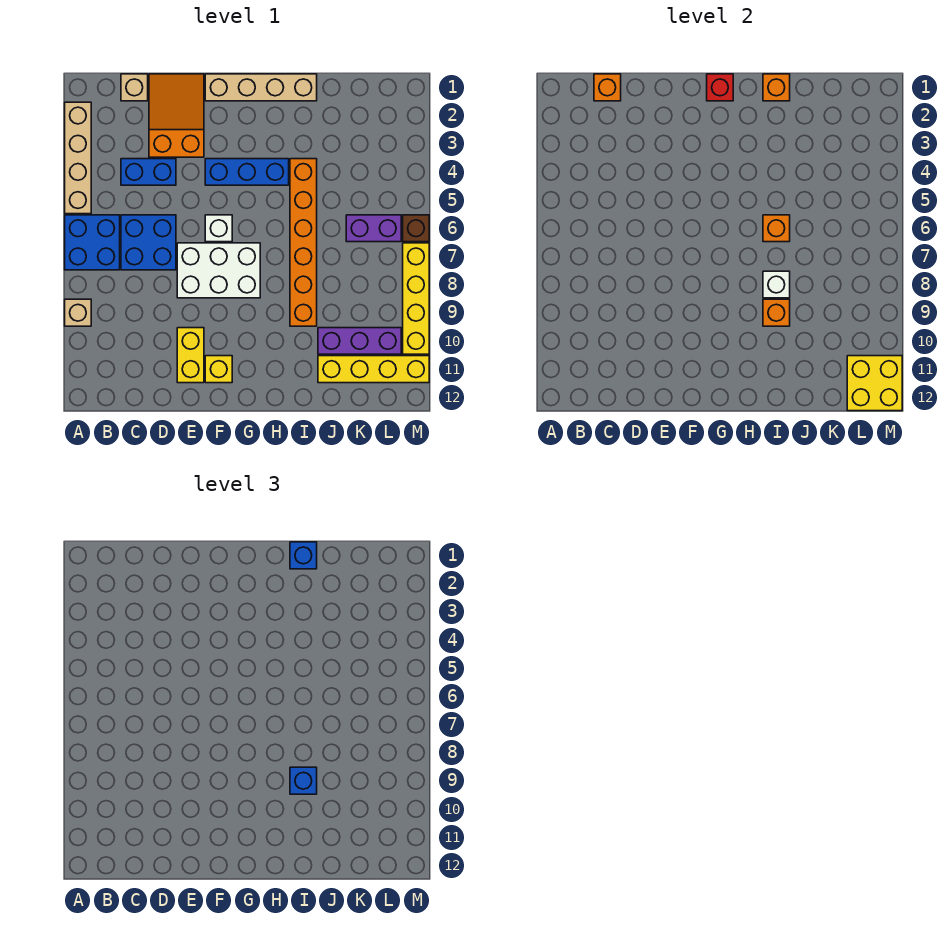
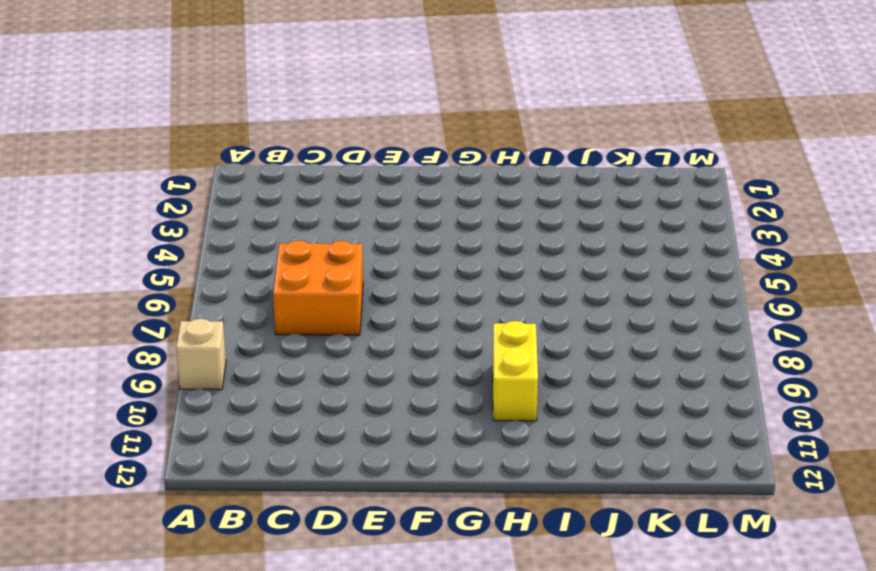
orange brick C6:D7 level 1 -> blue brick C6:D7 level 1
yellow brick H9:H10 level 1 -> yellow brick E10:E11 level 1
none -> tan brick A2:A5 level 1
none -> blue brick A6:B7 level 1
none -> tan brick C1 level 1

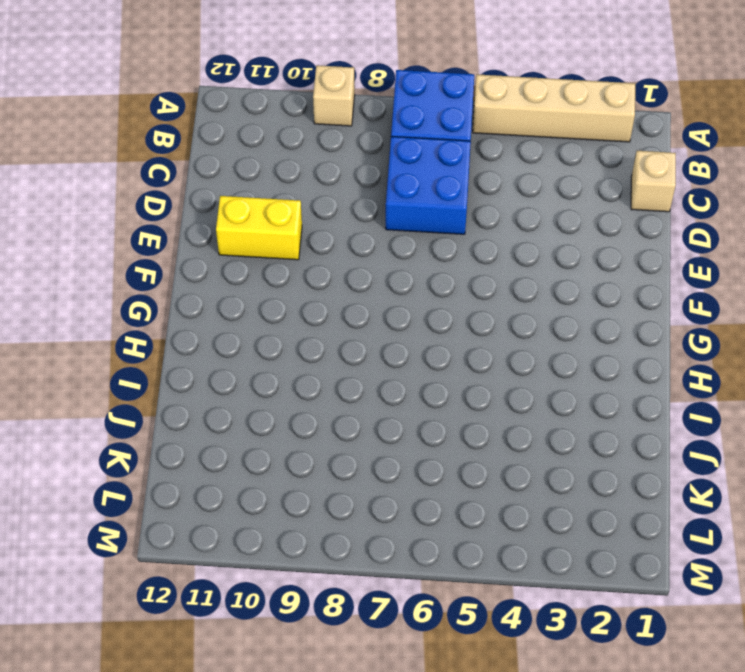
none -> blue brick C4:D4 level 1
none -> orange slope D1:E3 level 1 top 3
none -> white brick E7:G8 level 1

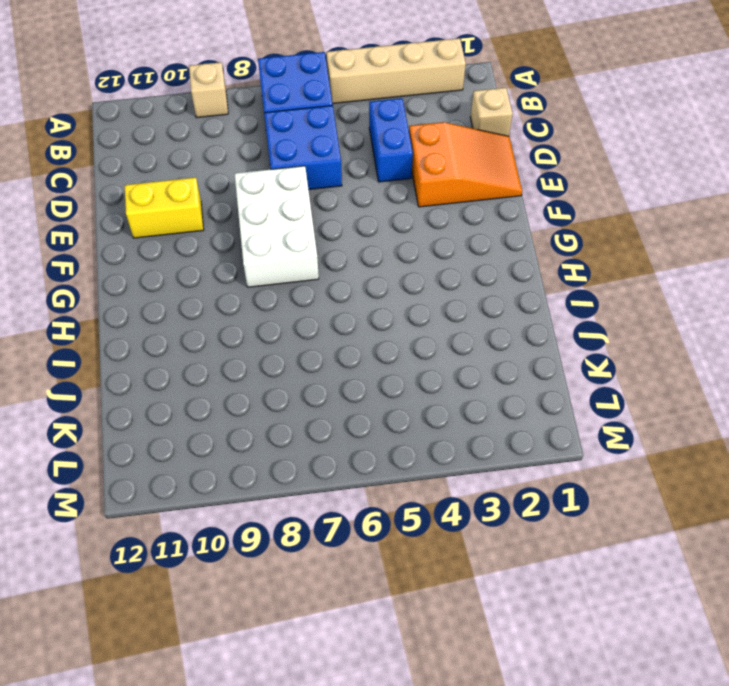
none -> tan brick F1:I1 level 1
none -> blue brick F4:H4 level 1
none -> white brick F6 level 1

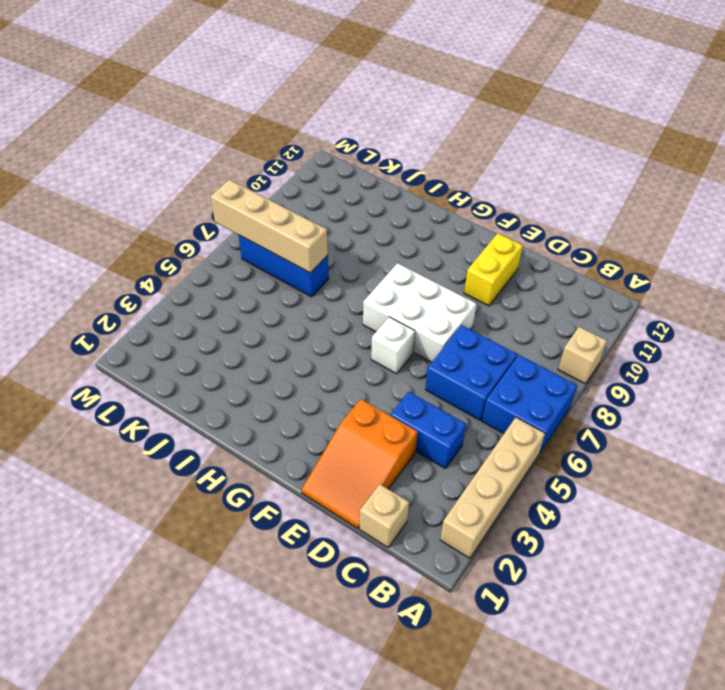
blue brick J7:L7 level 1 -> blue brick F4:H4 level 1
tan brick J7:M7 level 2 -> tan brick F1:I1 level 1
none -> yellow brick F11 level 1
none -> orange brick I4:I9 level 1
none -> purple brick J10:L10 level 1

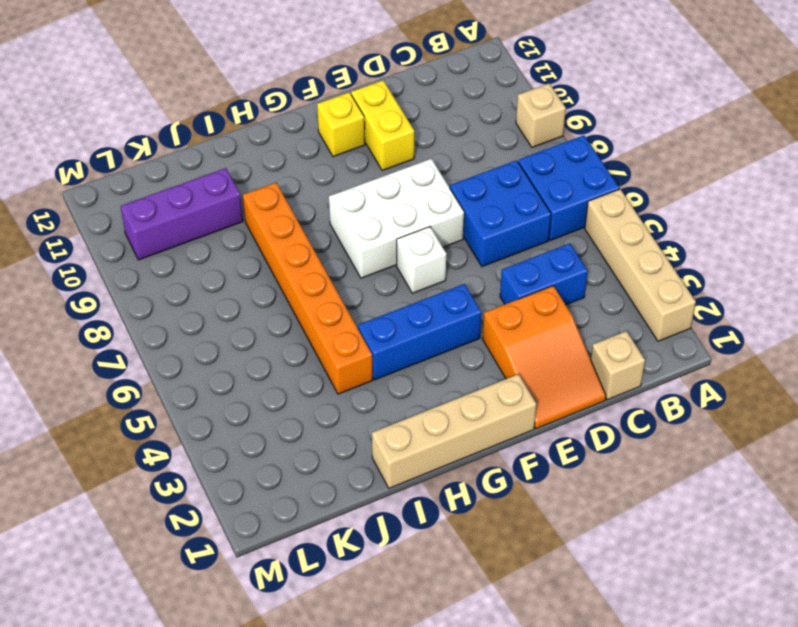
none -> yellow brick J11:M11 level 1
none -> purple brick K6:L6 level 1
none -> brown brick M6 level 1

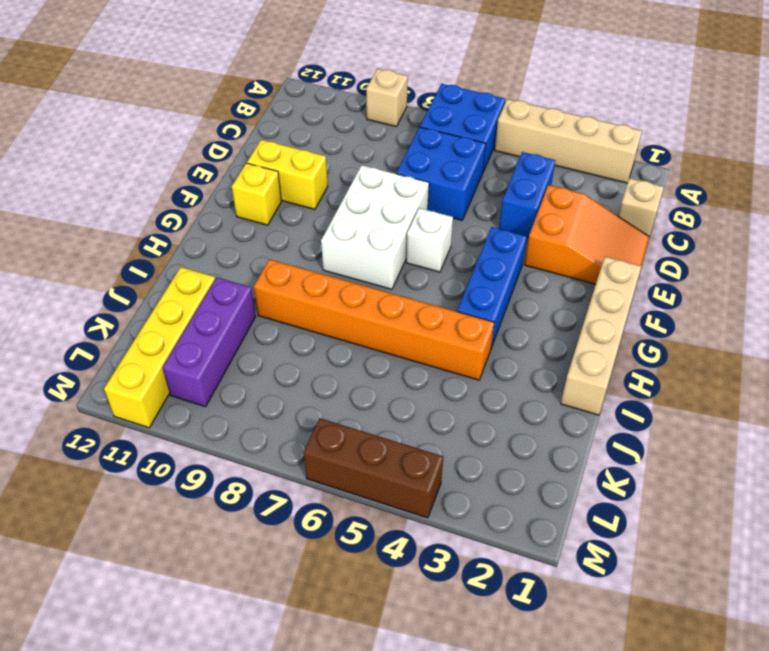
brown brick M4:M6 level 1 -> brown brick M6 level 1
none -> purple brick K6:L6 level 1
none -> yellow brick M7:M10 level 1
none -> orange brick C1 level 2

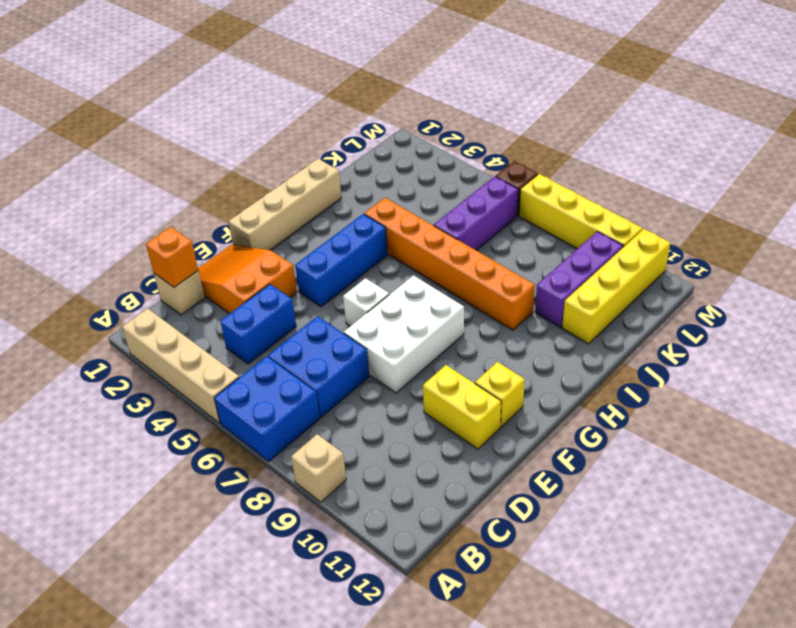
purple brick J6:L6 level 1 -> purple brick K6:L6 level 1
none -> red brick G1 level 2
none -> orange brick I1 level 2
none -> orange brick I6 level 2

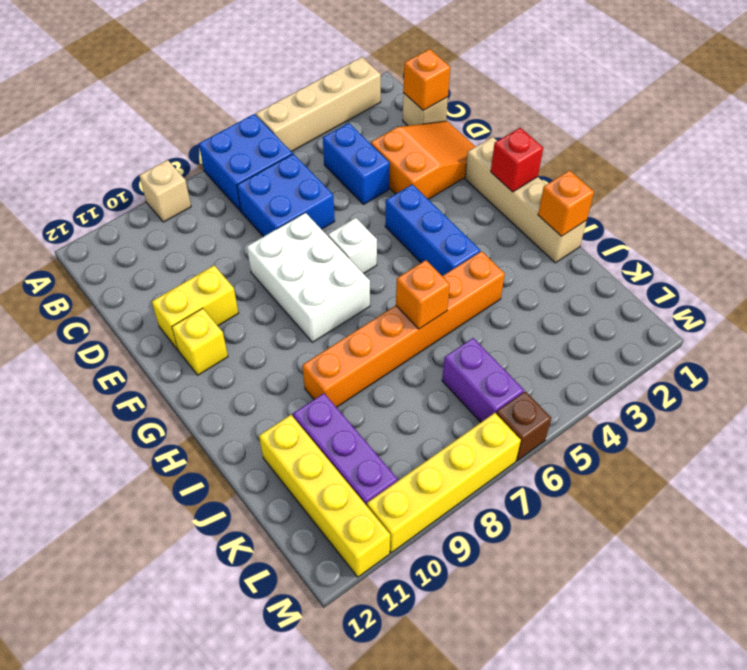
none -> white brick I8 level 2
none -> orange brick I9 level 2
none -> yellow brick L11:M12 level 2

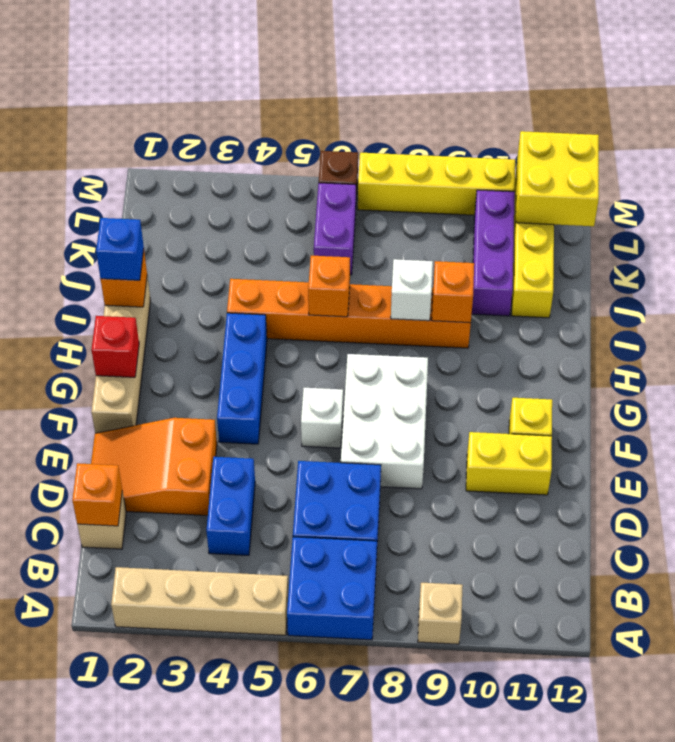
none -> blue brick I9 level 3

